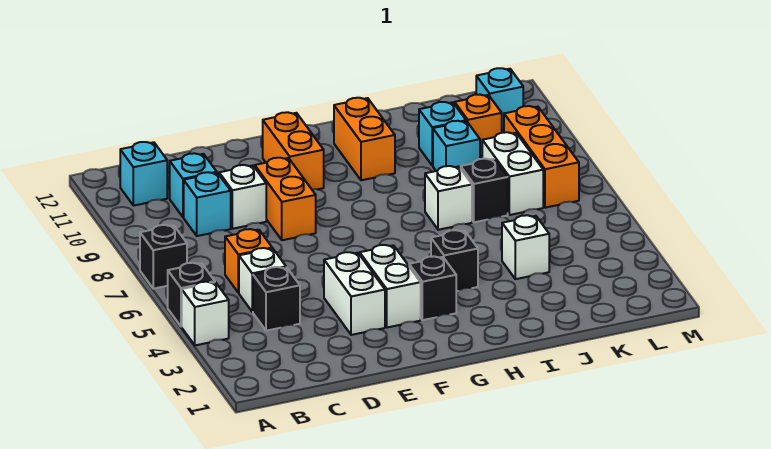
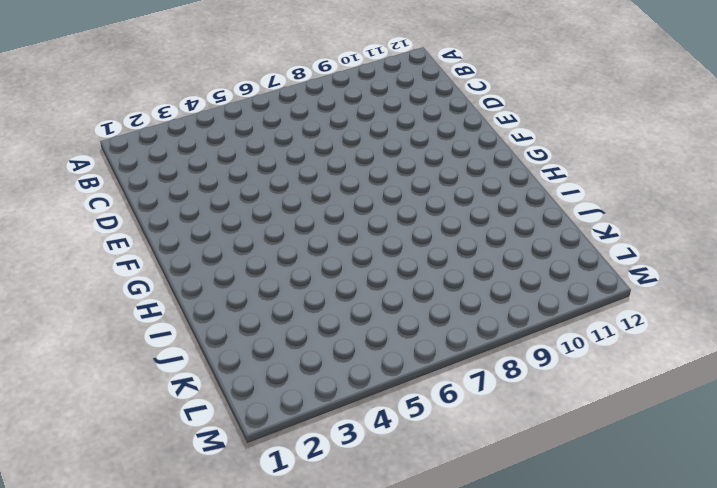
none -> white brick A4 level 1
none -> black brick A5 level 1
none -> black brick A7 level 1

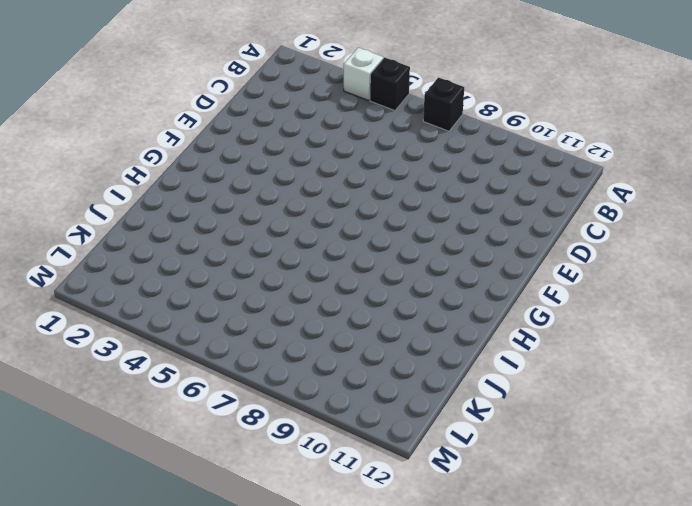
none -> cyan brick B11 level 1
none -> black brick C4 level 1
none -> white brick C5 level 1

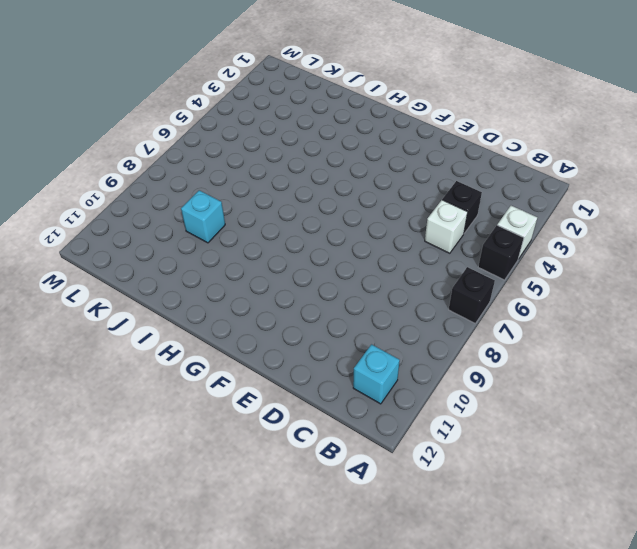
none -> orange brick C6 level 1
none -> cyan brick C9 level 1
none -> cyan brick C10 level 1

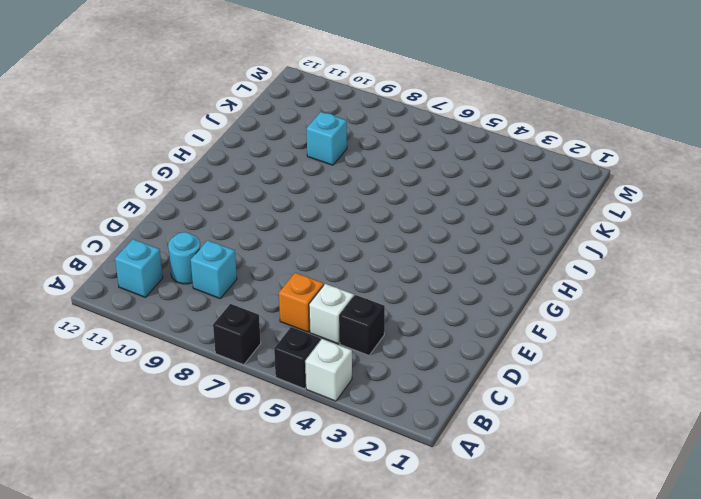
cyan round brick C10 level 1 -> cyan brick C10 level 1
none -> white brick D9 level 1
none -> white brick E3:E4 level 1
none -> orange brick E8:E9 level 1

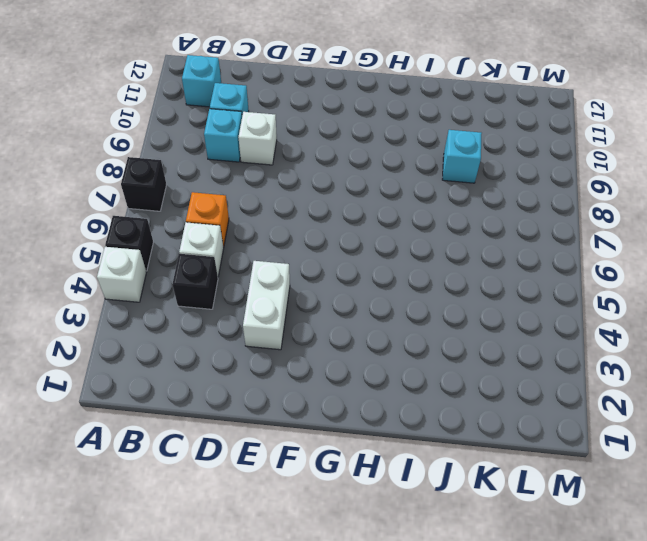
none -> orange brick E8:E9 level 1
none -> white brick F3:F4 level 1
none -> orange brick F10:F11 level 1

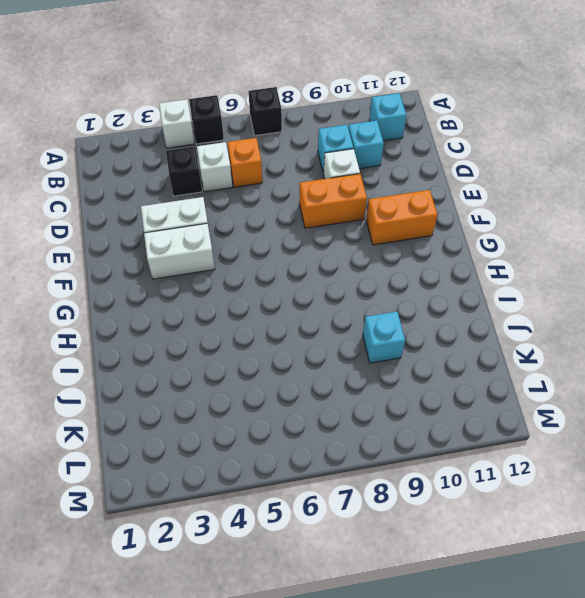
none -> black brick G3 level 1
none -> black brick H4 level 1
none -> orange brick H10:H11 level 1

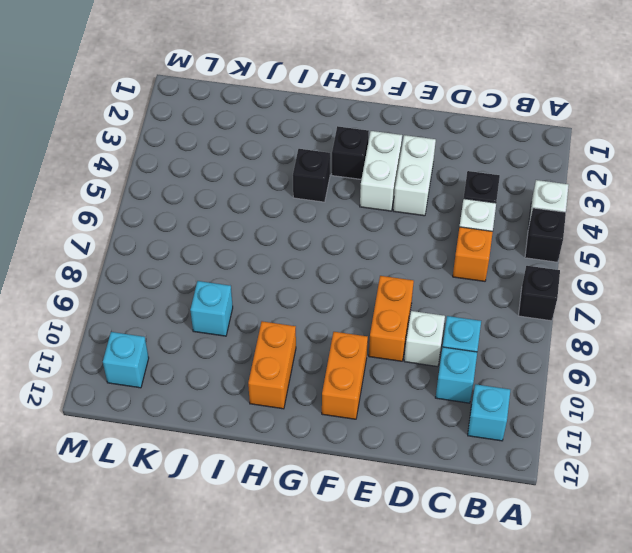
none -> white brick I7 level 1
none -> white brick J4 level 1
none -> black brick J7 level 1

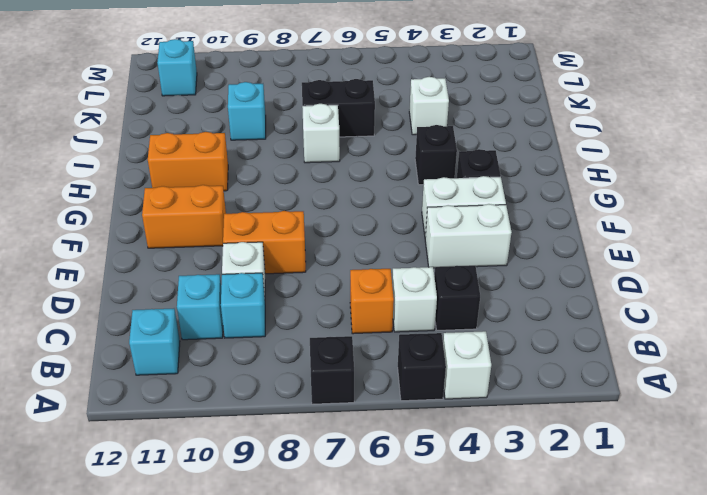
black brick J6:J7 level 1 -> black brick J7 level 1
none -> cyan brick J10 level 1
none -> white brick K7:K8 level 1
none -> orange brick K10 level 1

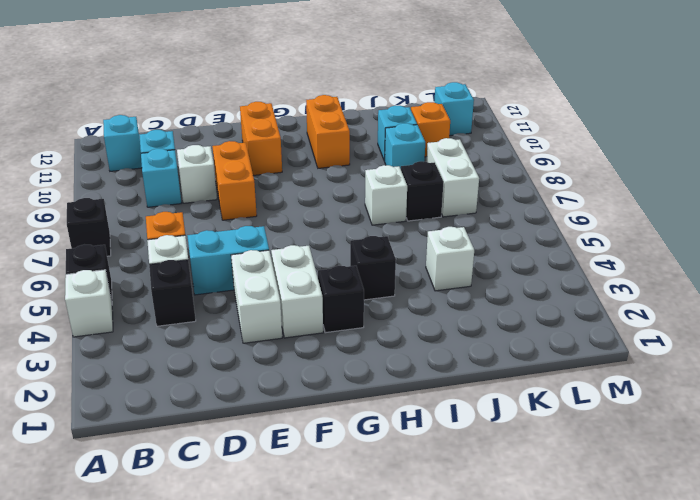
cyan brick D5:E5 level 1 -> none
none -> orange brick L7:L9 level 1

